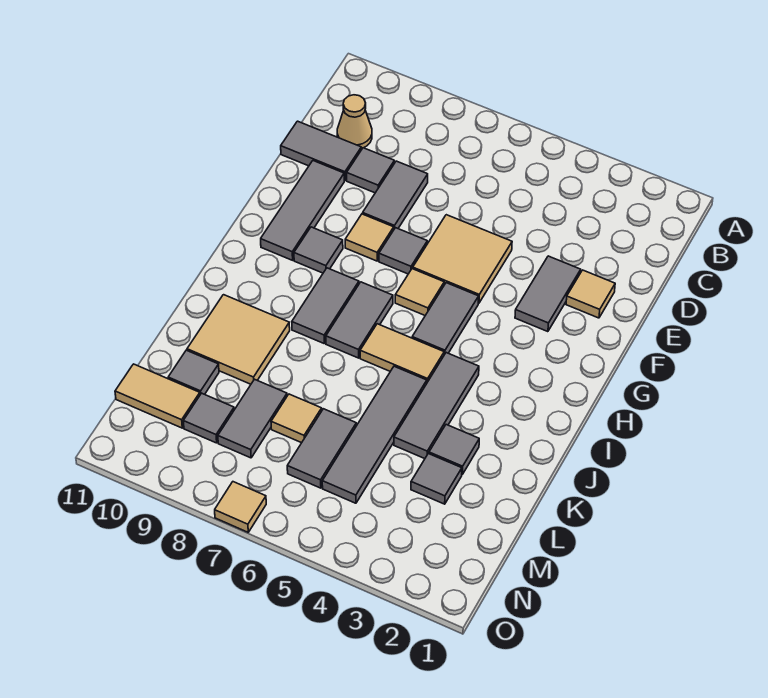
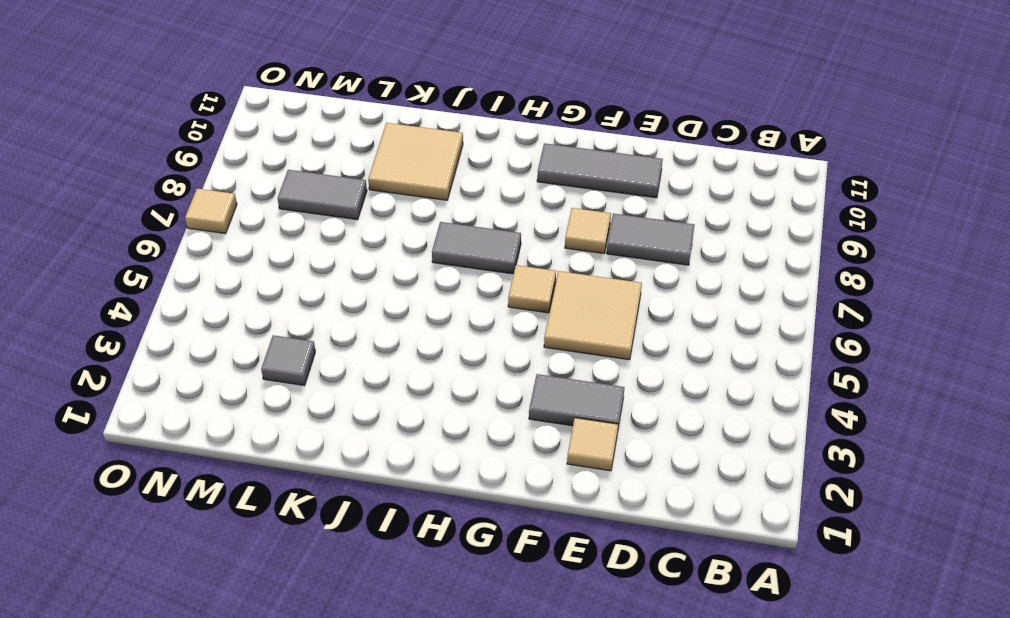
none -> tan cone C10 level 1
none -> grey tile D9 level 1
none -> grey tile D10:D11 level 1

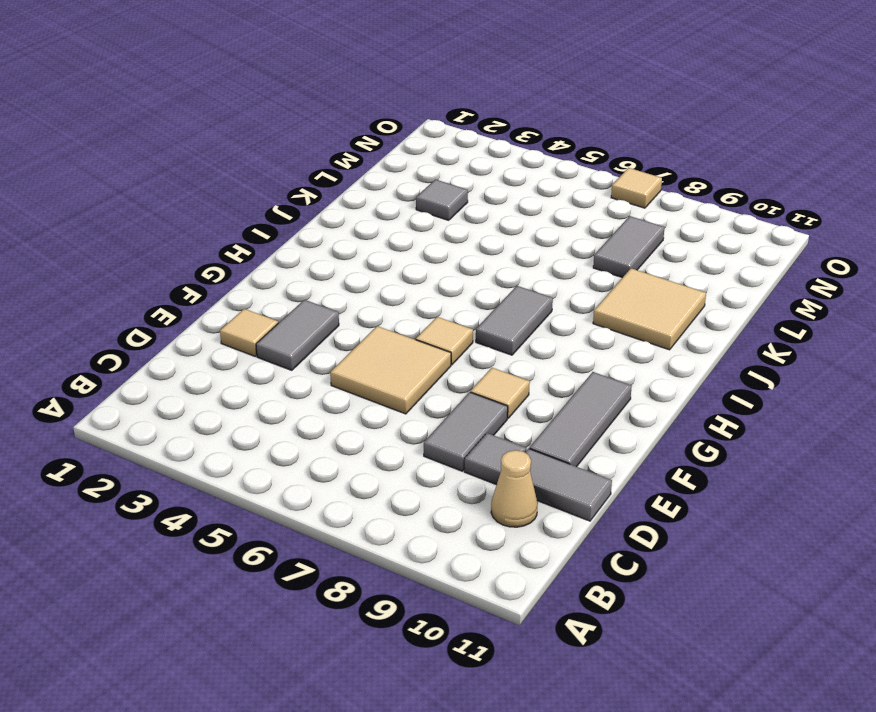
none -> grey tile F7 level 1
none -> grey tile G5:H5 level 1
none -> grey tile G9 level 1

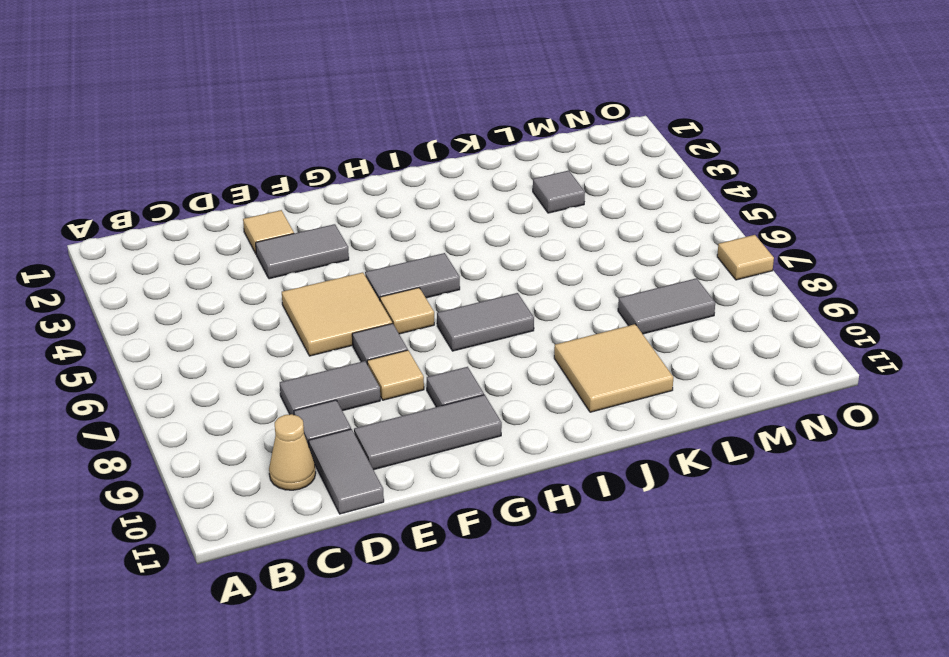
none -> grey tile H8:I8 level 1
none -> grey tile I4:K4 level 1
none -> tan tile I5:I6 level 1

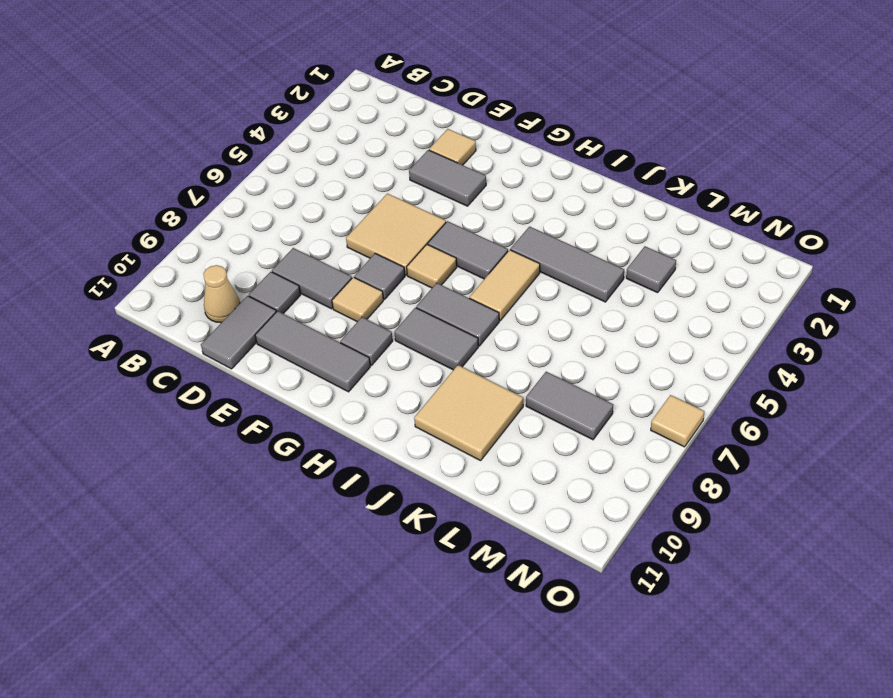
none -> grey tile J5:M5 level 1
none -> grey tile K3 level 1
none -> grey tile L6:M6 level 1

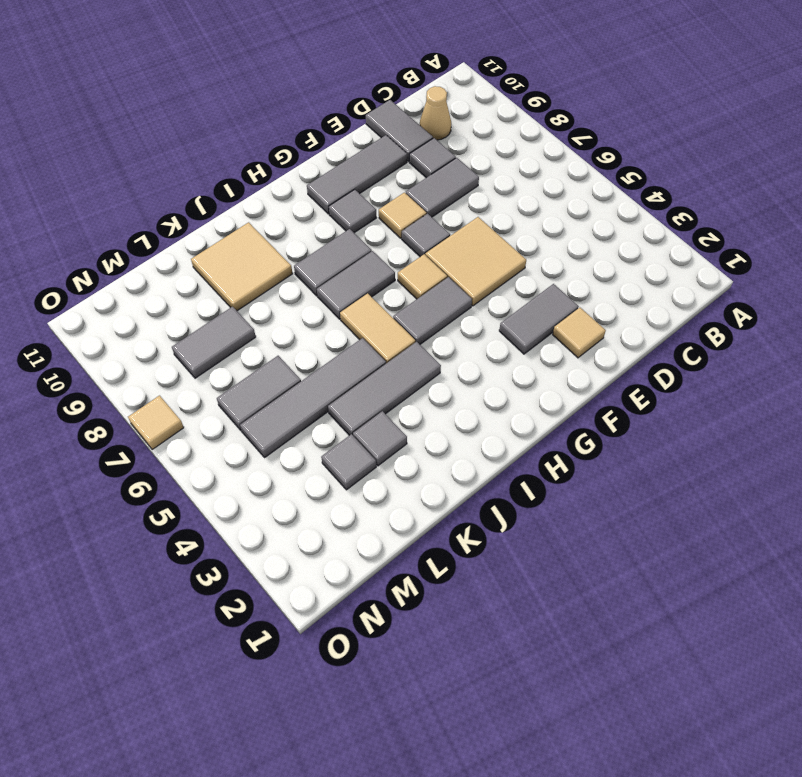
none -> tan tile L7 level 1
none -> grey tile L10 level 1
none -> grey tile M9 level 1

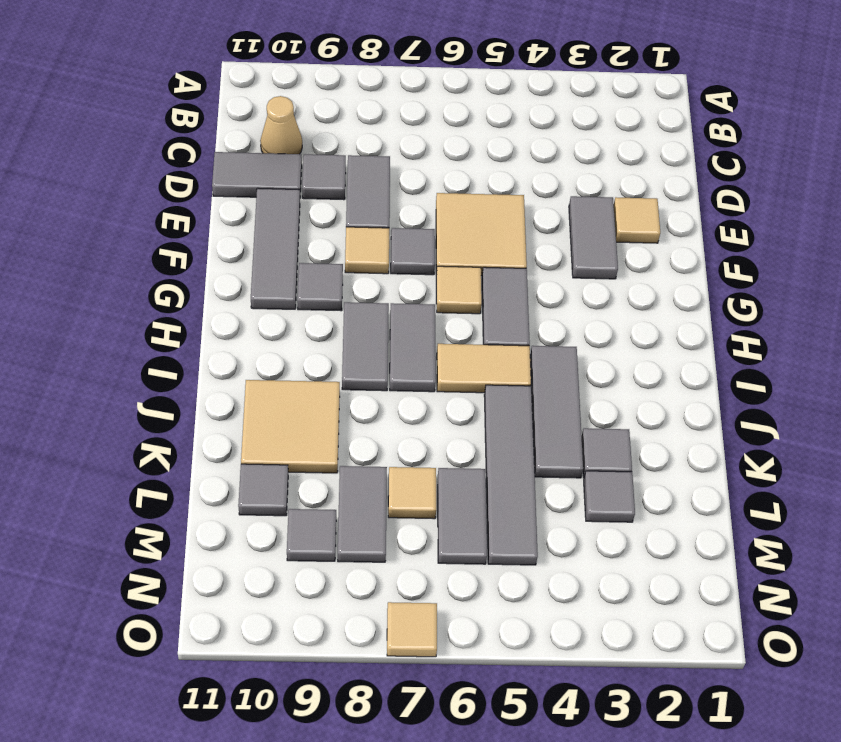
none -> tan tile M10:M11 level 1

